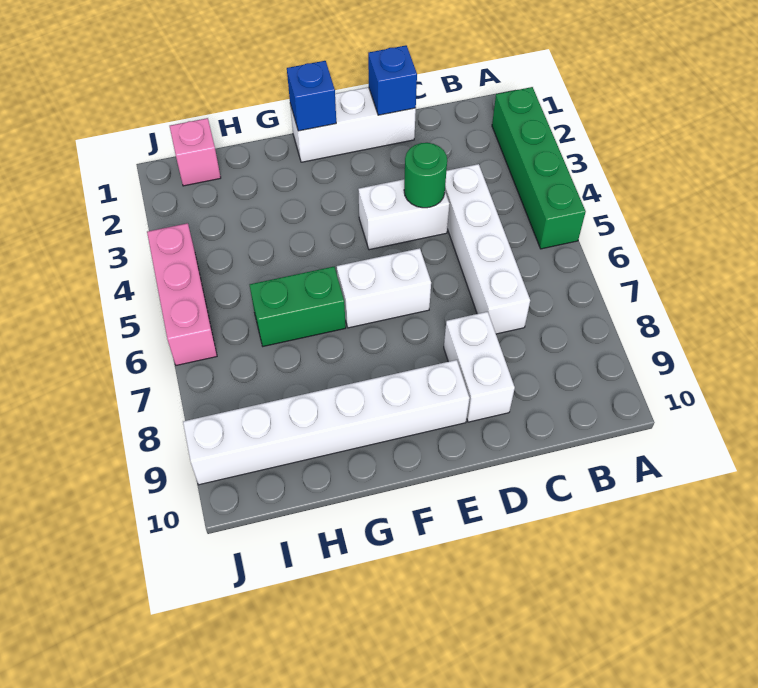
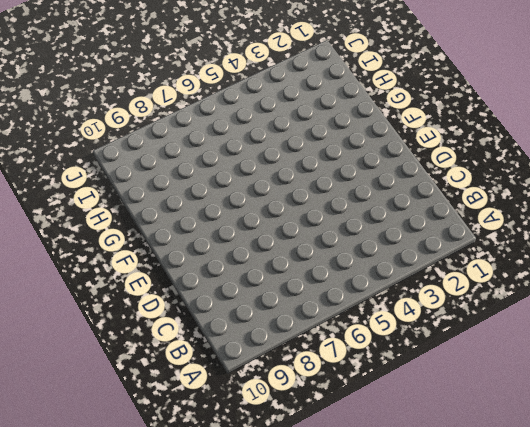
none -> green brick A2:A5 level 1
none -> white brick C4:C7 level 1
none -> white brick D1:F1 level 1

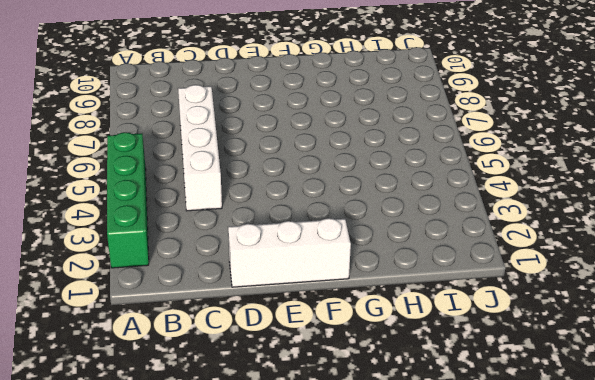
none -> white brick D4:E4 level 1
none -> white brick D8:D9 level 1
none -> white brick E6:F6 level 1

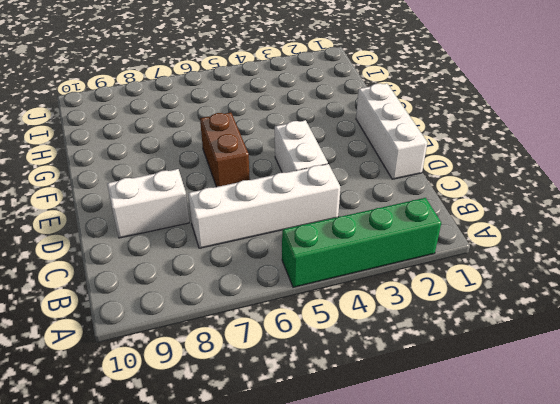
brown brick E6:F6 level 1 -> white brick E6:F6 level 1
none -> white brick E9:J9 level 1
none -> green brick G6:H6 level 1
none -> pink brick I1 level 1

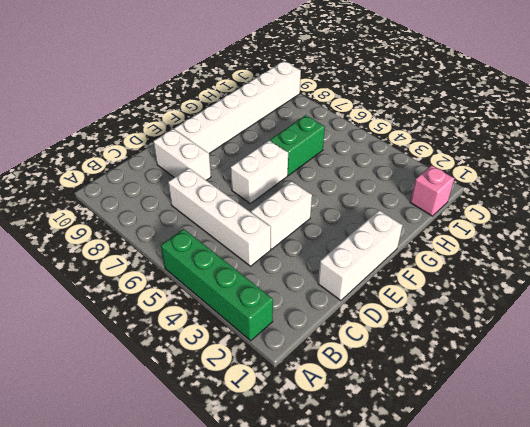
none -> pink brick J4:J6 level 1
none -> blue brick D1 level 2
none -> green round brick D4 level 2

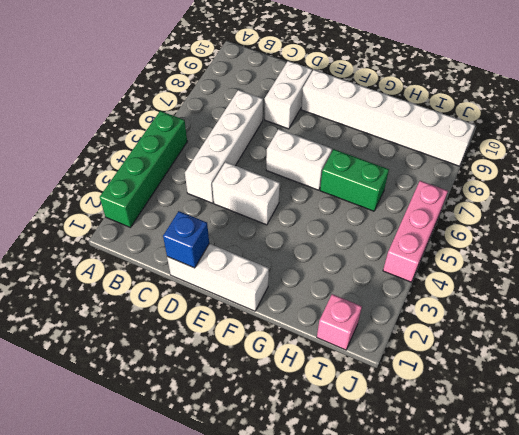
none -> green round brick D4 level 2
none -> blue brick F1 level 2

